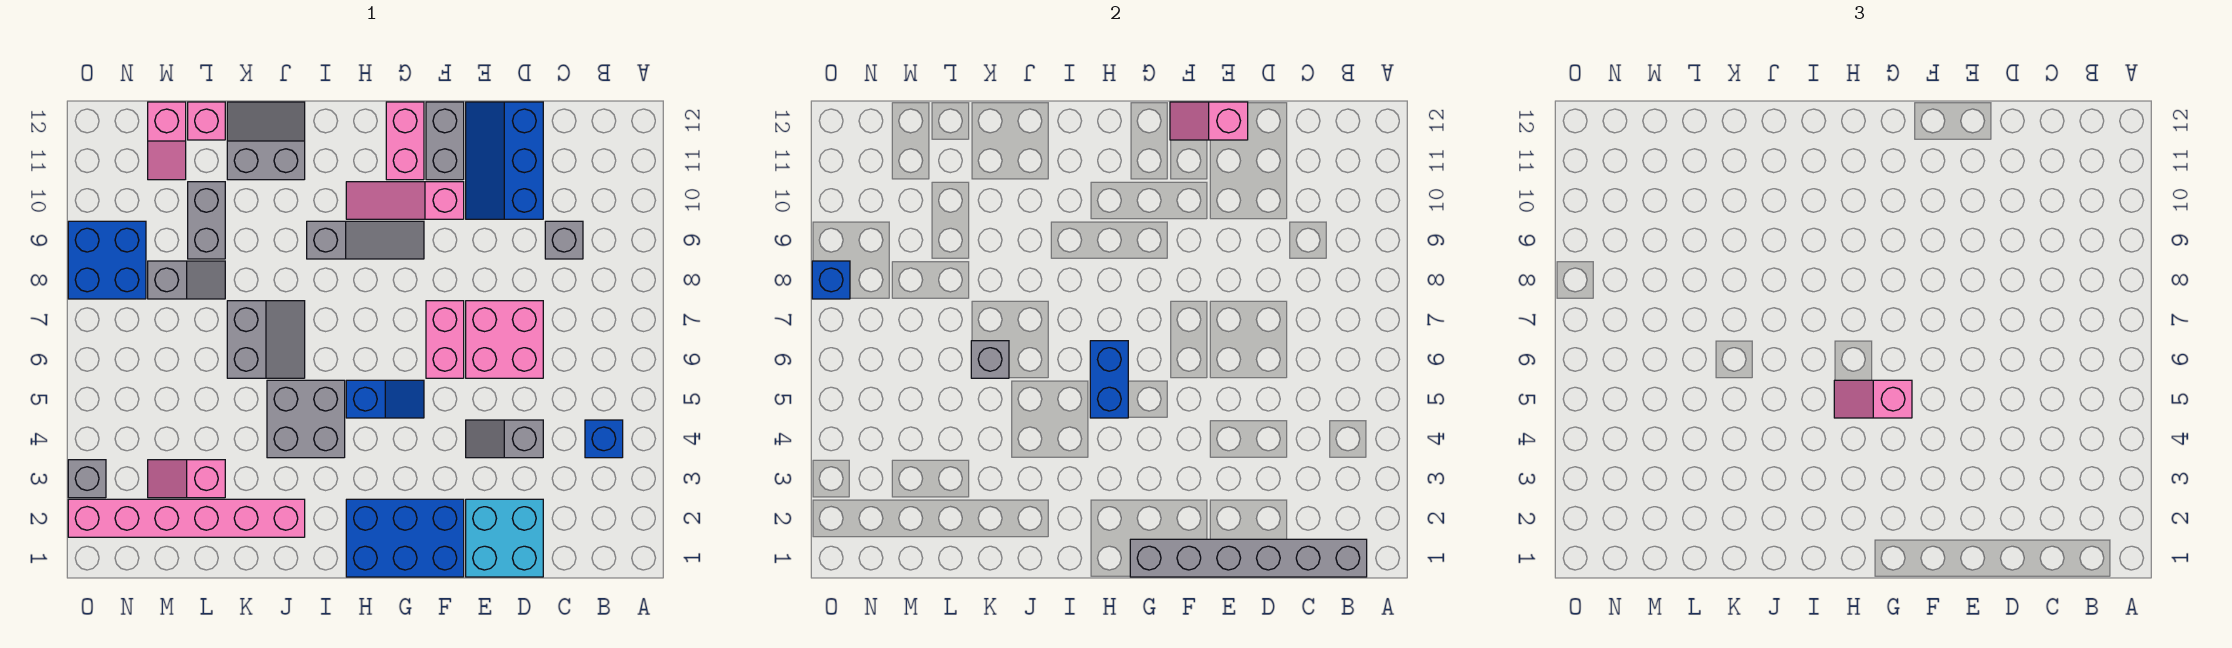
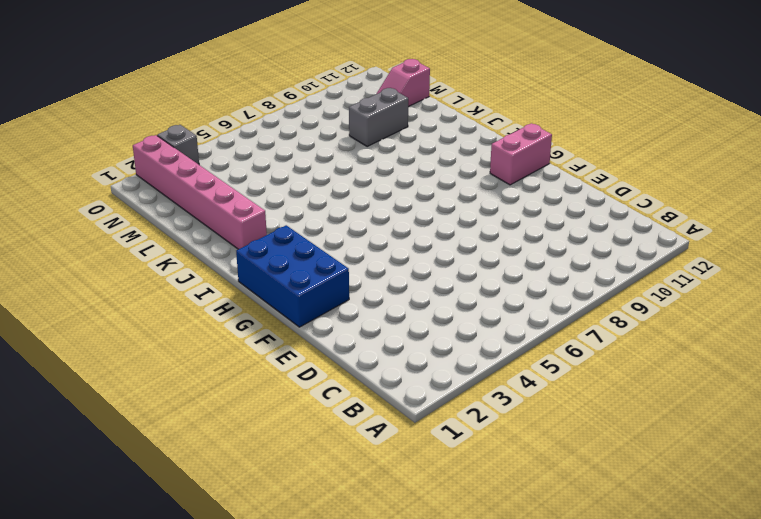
none -> blue brick B4 level 1
none -> grey brick C9 level 1
none -> cyan brick D1:E2 level 1
none -> grey slope D4:E4 level 1 top D

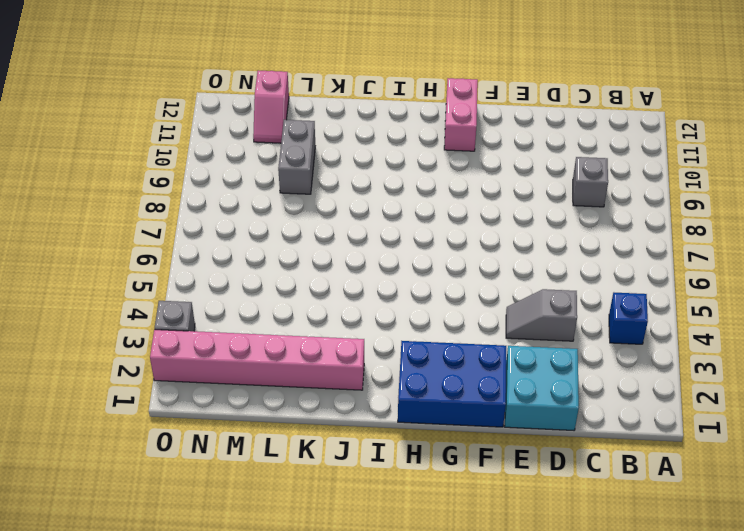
none -> pink brick D6:E7 level 1
none -> blue slope D10:E12 level 1 top D
none -> pink brick F6:F7 level 1
none -> pink slope F10:H10 level 1 top F

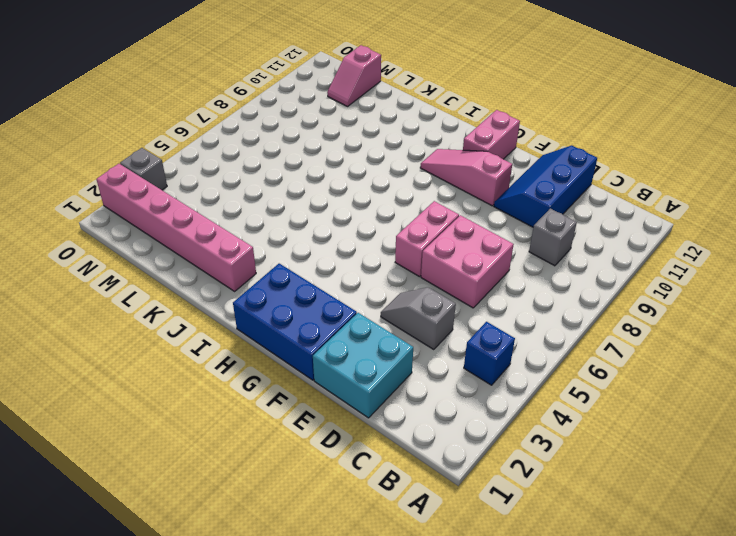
none -> grey brick F11:F12 level 1
none -> blue slope G5:H5 level 1 top H
none -> grey slope G9:I9 level 1 top I
none -> grey brick I4:J5 level 1

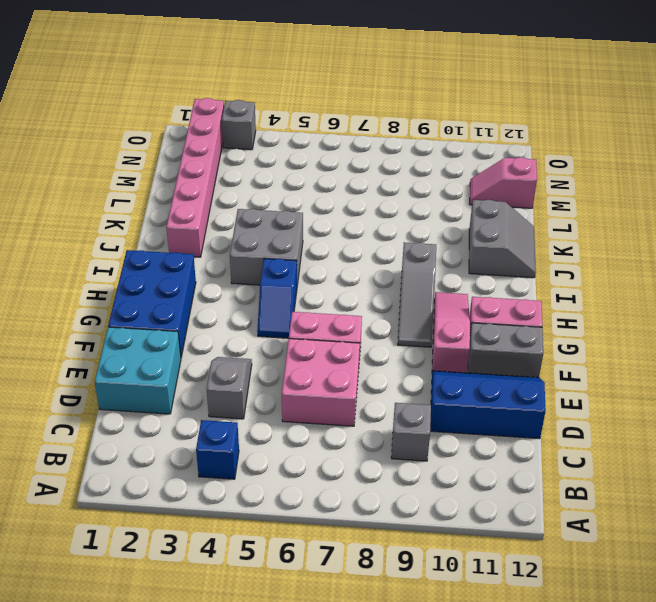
none -> grey slope J6:K7 level 1 top K
none -> pink slope L3:M3 level 1 top L
none -> grey slope L8:M8 level 1 top M
none -> grey brick L9:L10 level 1

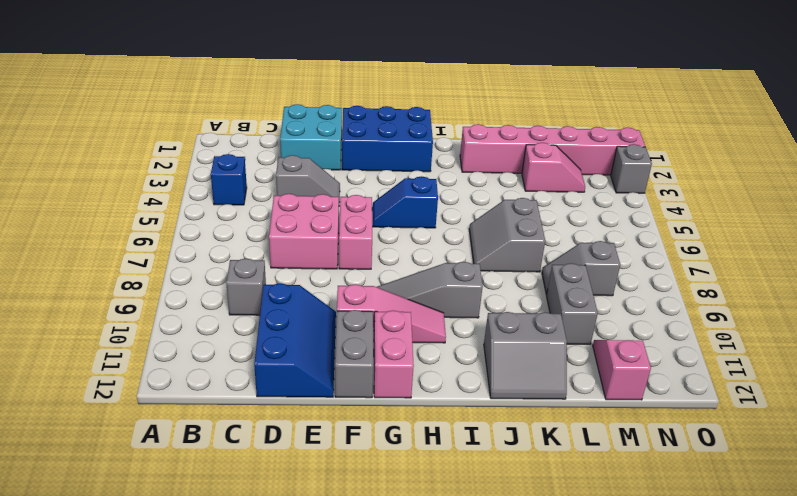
none -> grey brick I4:J5 level 1
none -> pink brick L12 level 1
none -> blue brick N8:O9 level 1
none -> grey brick B1:G1 level 2

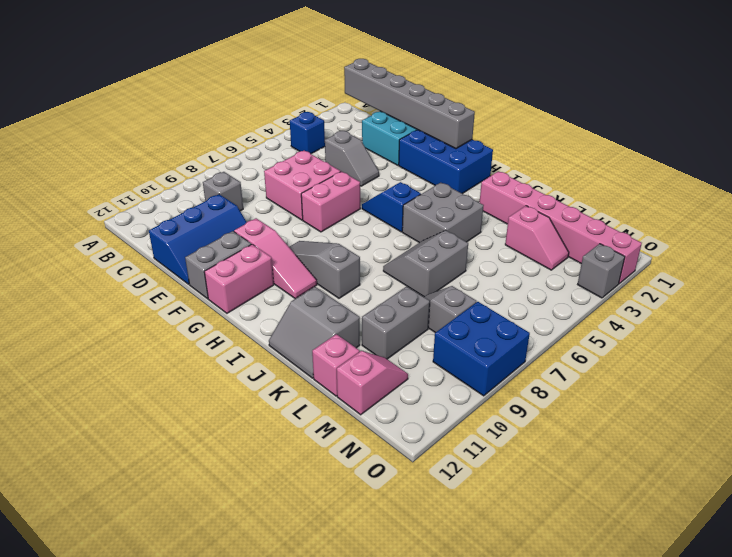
none -> pink slope E12:F12 level 2 top E
none -> blue brick H5:H6 level 2
none -> grey brick K6 level 2
none -> blue brick O8 level 2

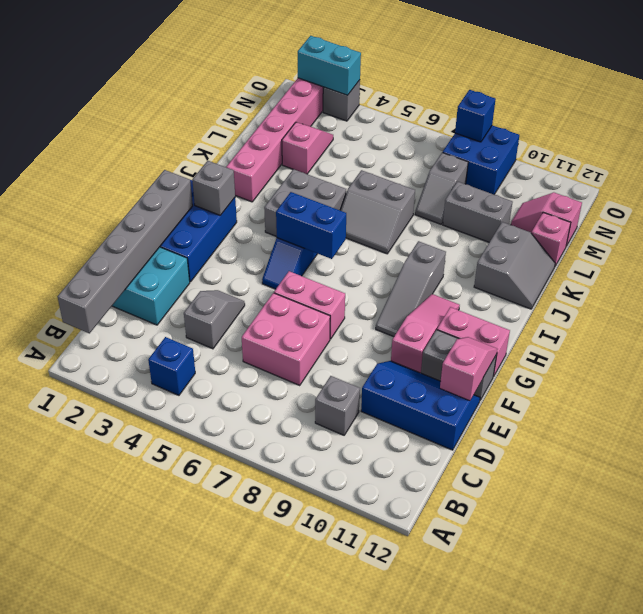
grey brick H2 level 2 -> grey brick K6 level 2
cyan brick O2:O3 level 2 -> none
none -> pink slope G5:H5 level 3 top G

